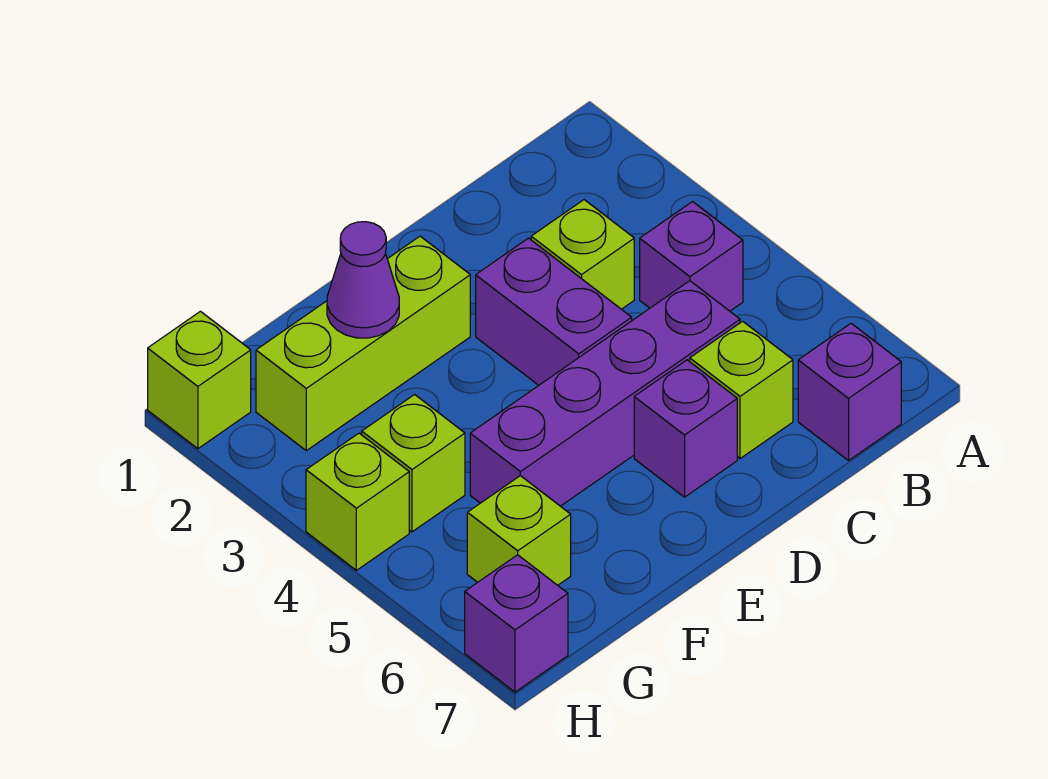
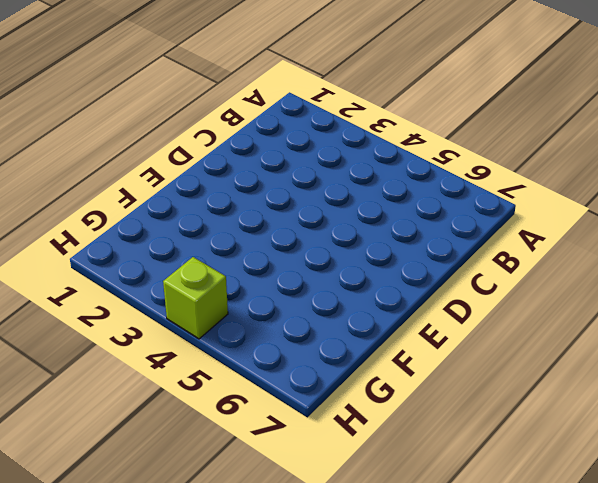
none -> purple brick B4 level 1
none -> purple brick B7 level 1
none -> lime brick C3 level 1

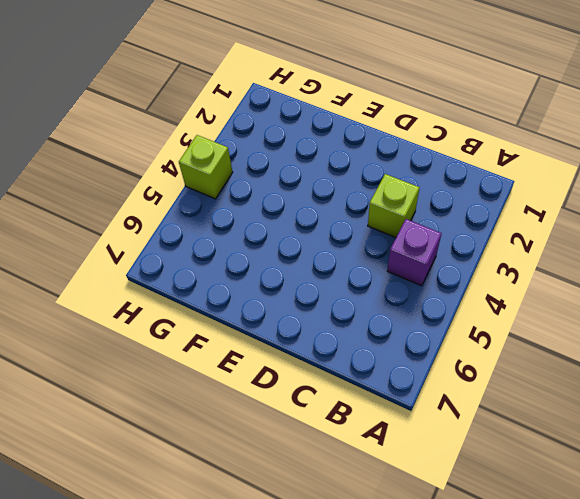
none -> purple brick B7 level 1
none -> purple brick C5:F5 level 1
none -> lime brick C6 level 1

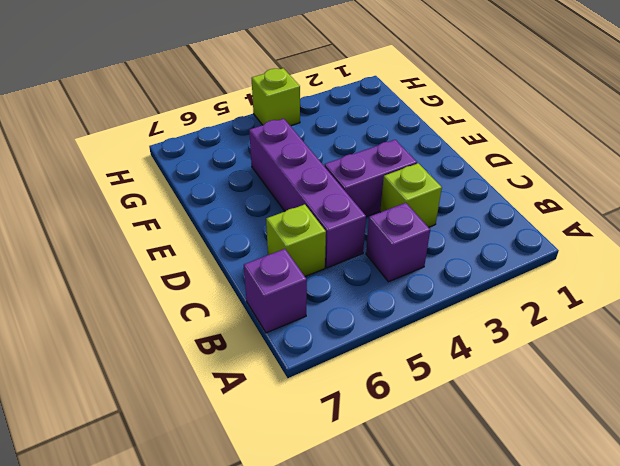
none -> purple brick D6 level 1
none -> lime brick E2:G2 level 1
none -> lime brick G4 level 1

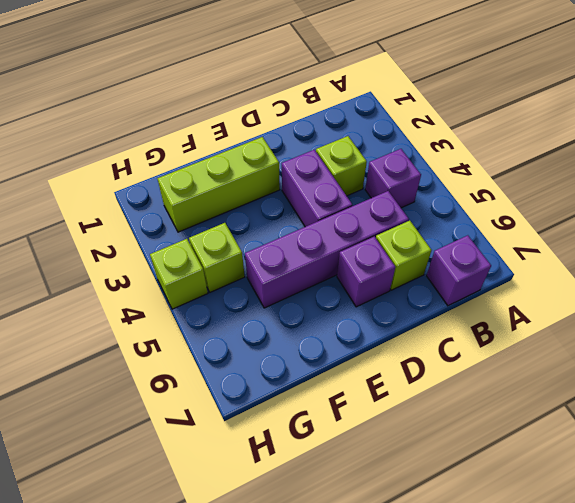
none -> lime brick G6 level 1
none -> lime brick H1 level 1
none -> purple brick H7 level 1

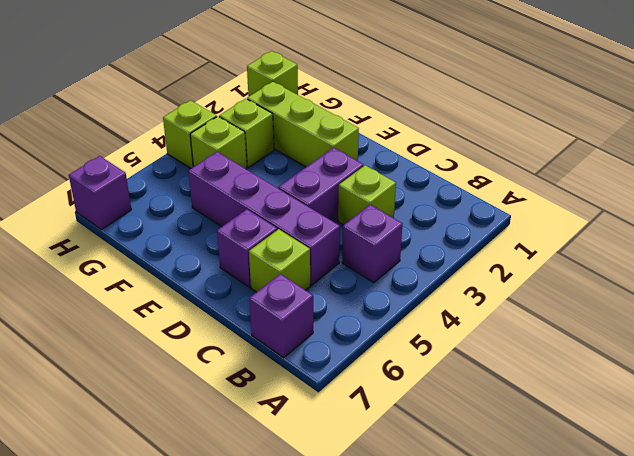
lime brick G3 level 1 -> lime brick G6 level 1
none -> purple cone F2 level 2

